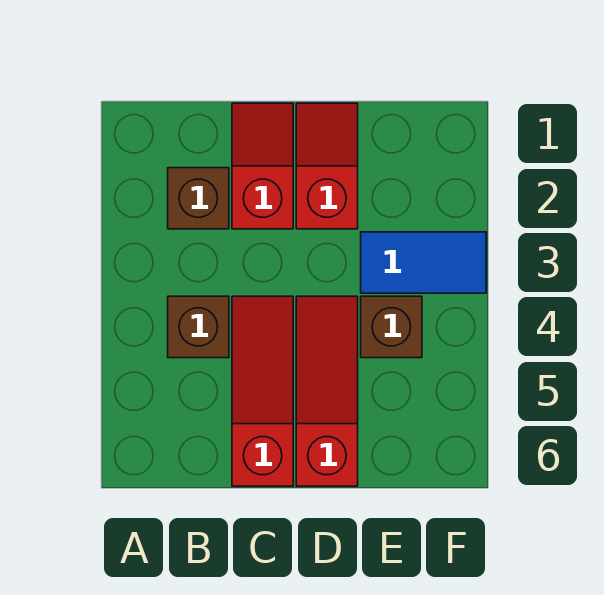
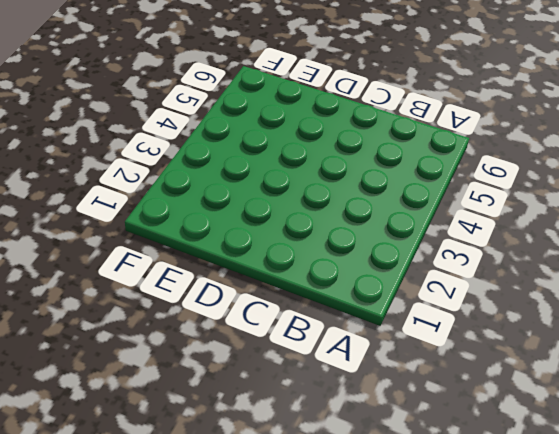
none -> brown brick B2 level 1
none -> brown brick B4 level 1

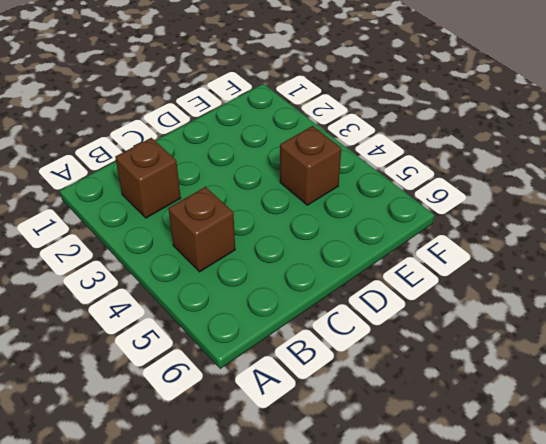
none -> red slope C1:C2 level 1 top 2
none -> red slope C4:C6 level 1 top 6

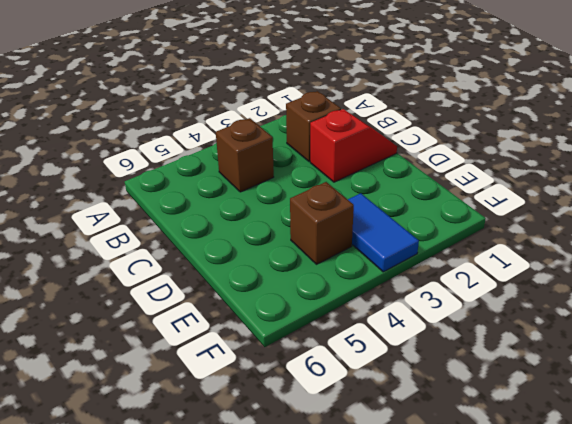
none -> red slope C4:C6 level 1 top 6
none -> red slope D1:D2 level 1 top 2

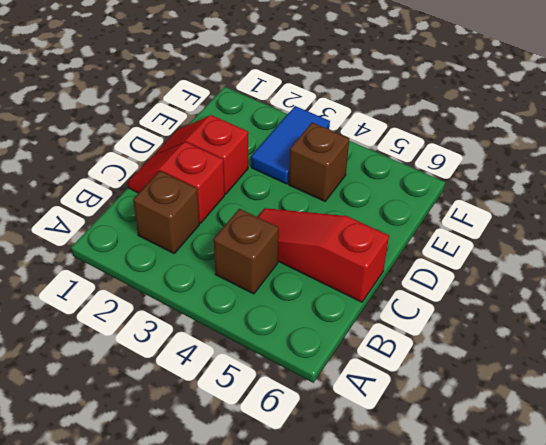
none -> red slope D4:D6 level 1 top 6

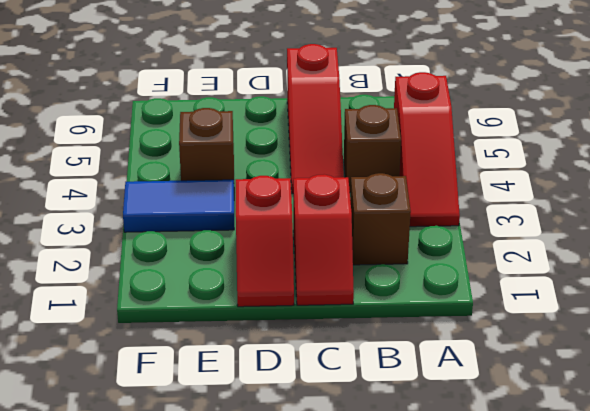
red slope A3:A5 level 1 top 5 -> red slope D4:D6 level 1 top 6

